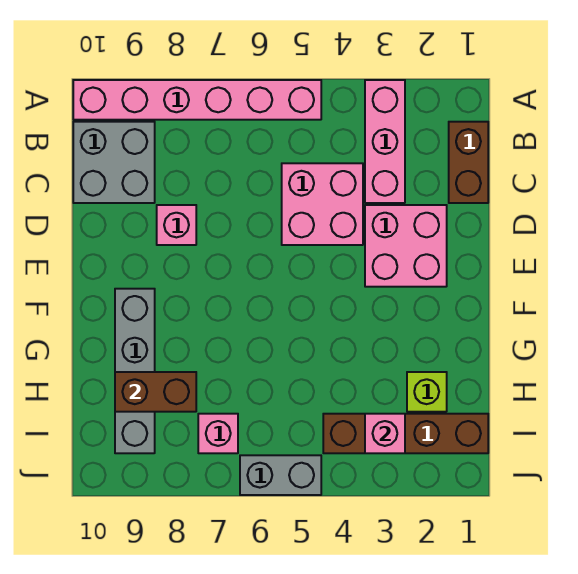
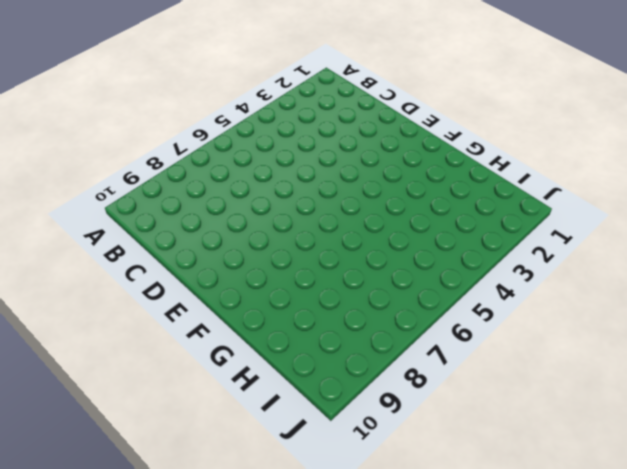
none -> pink brick A3:C3 level 1
none -> pink brick A5:A10 level 1
none -> brown brick B1:C1 level 1

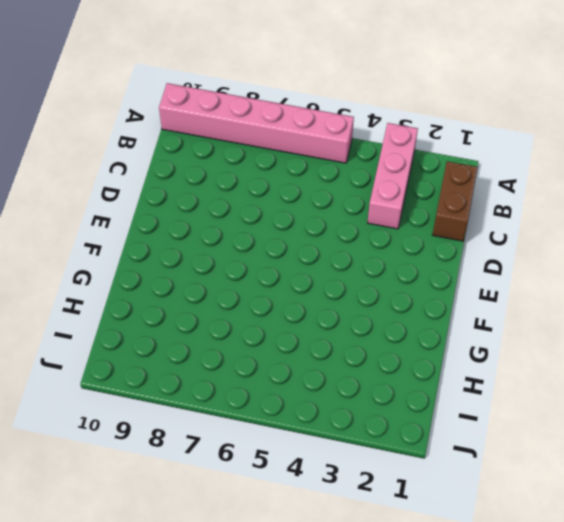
none -> grey brick B9:C10 level 1
none -> pink brick C4:D5 level 1
none -> pink brick D2:E3 level 1

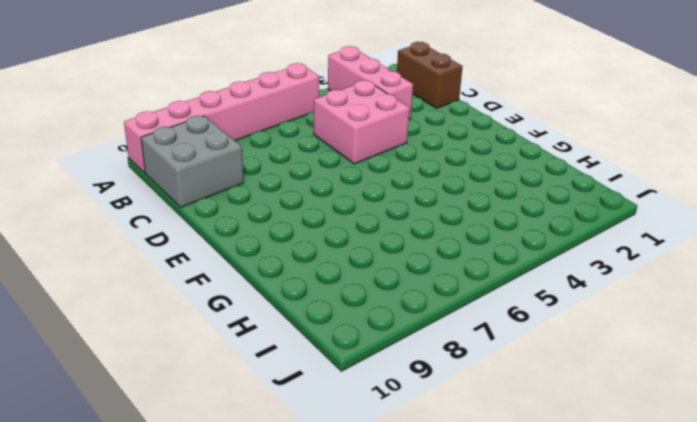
none -> pink brick D2:E3 level 1
none -> pink brick D8 level 1
none -> grey brick F9:I9 level 1

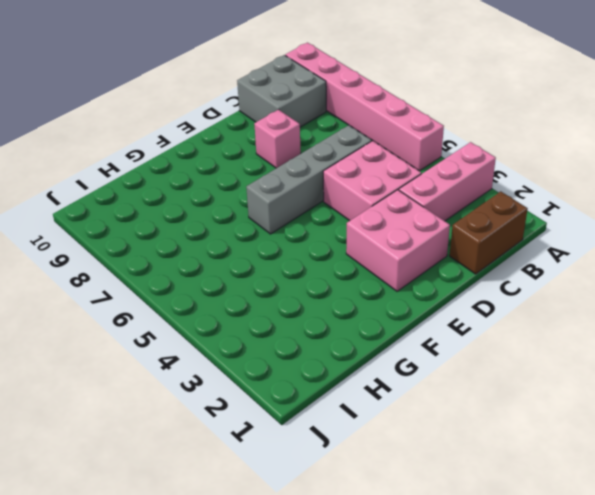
grey brick C6:F6 level 1 -> grey brick F9:I9 level 1
none -> lime brick H2 level 1
none -> brown brick I1:I4 level 1
none -> pink brick I7 level 1

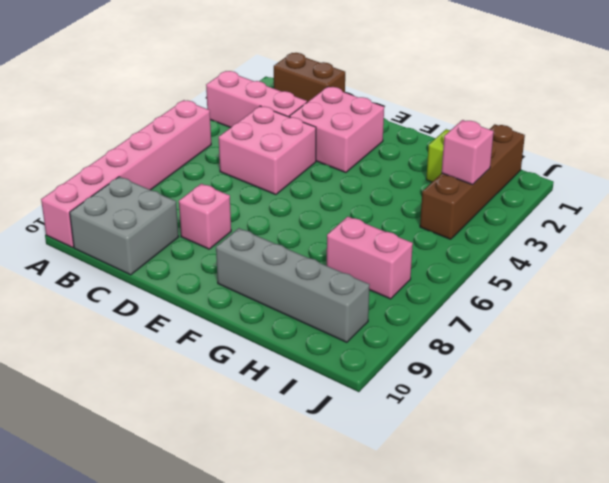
pink brick H7:I7 level 1 -> pink brick I7 level 1
none -> grey brick J5:J6 level 1
none -> brown brick H8:H9 level 2

